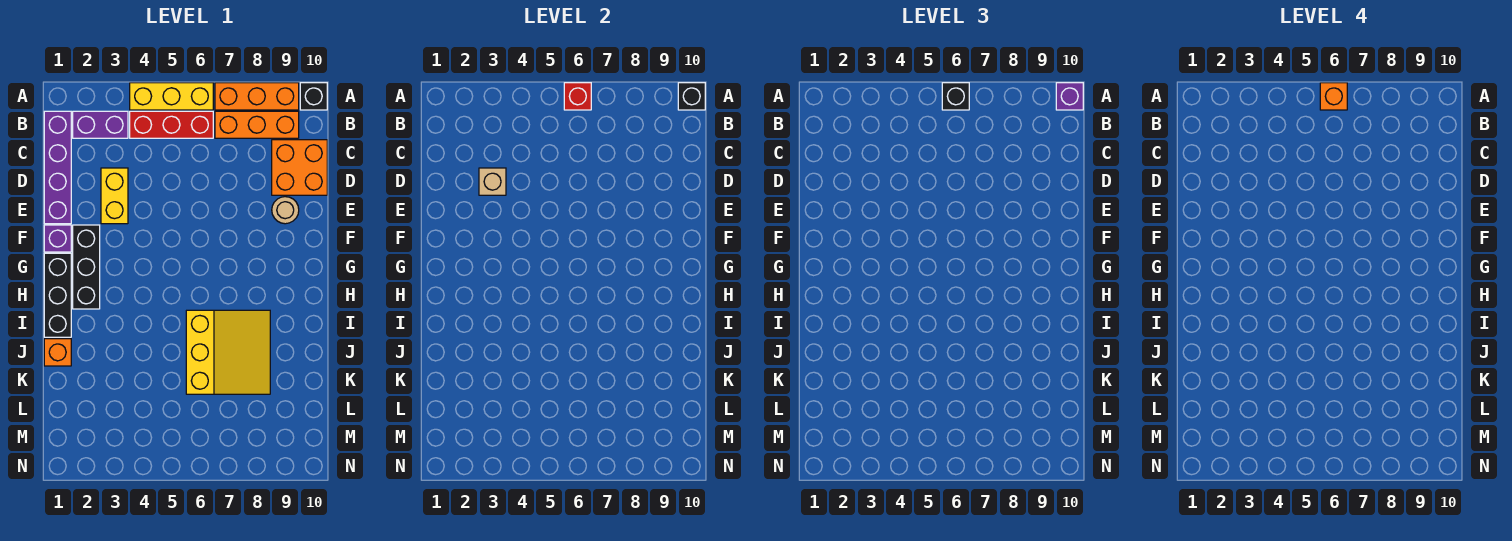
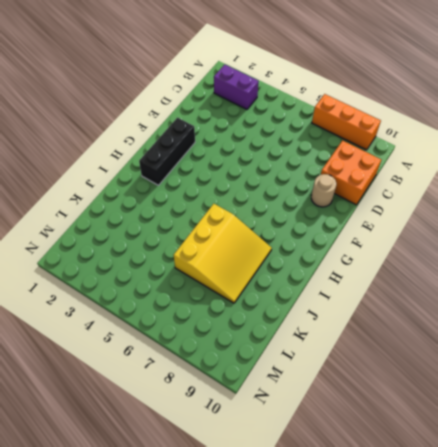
none -> yellow brick A4:A6 level 1
none -> black brick A10 level 1
none -> purple brick B1:E1 level 1

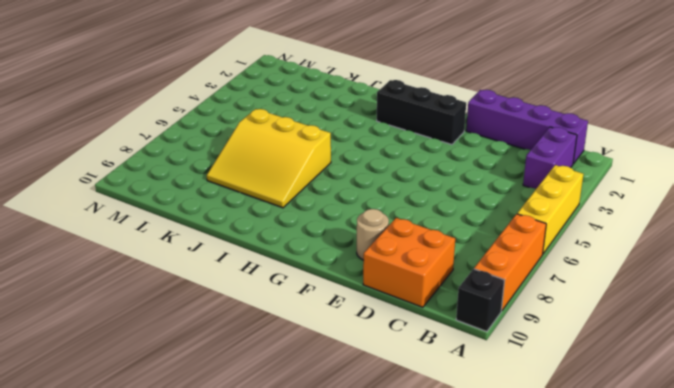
none -> red brick B4:B6 level 1
none -> orange brick B7:B9 level 1
none -> yellow brick D3:E3 level 1

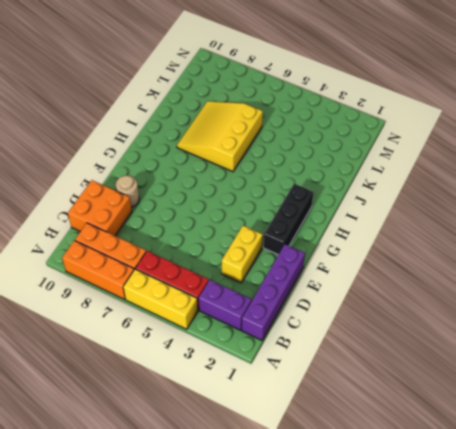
none -> black brick A10 level 1
none -> purple brick F1 level 1
none -> black brick G1:I1 level 1

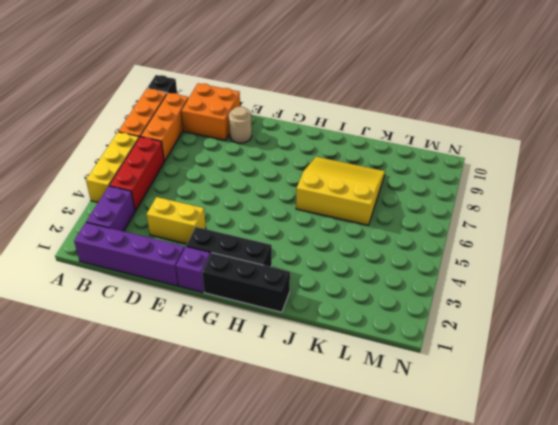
none -> orange brick J1 level 1
none -> red brick A6 level 2
none -> black brick A10 level 2

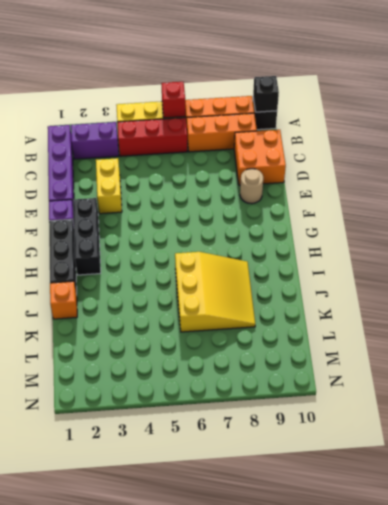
none -> tan brick D3 level 2
none -> black brick A6 level 3
none -> purple brick A10 level 3

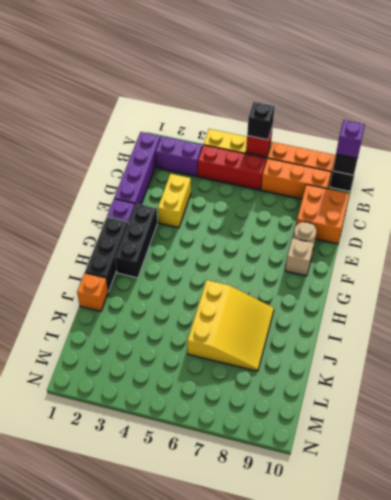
tan brick F9 level 1 -> tan brick D3 level 2
none -> orange brick A6 level 4

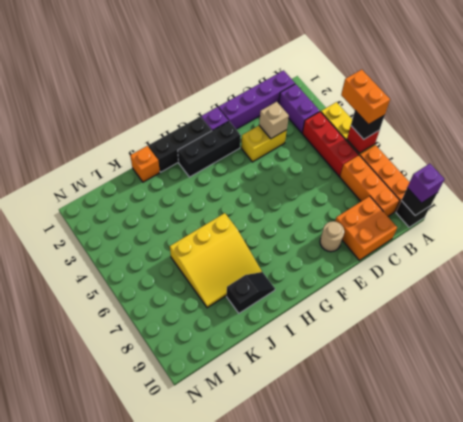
orange brick A5:A6 level 4 -> orange brick A6 level 4
black slope I9:J9 level 1 top J -> none

